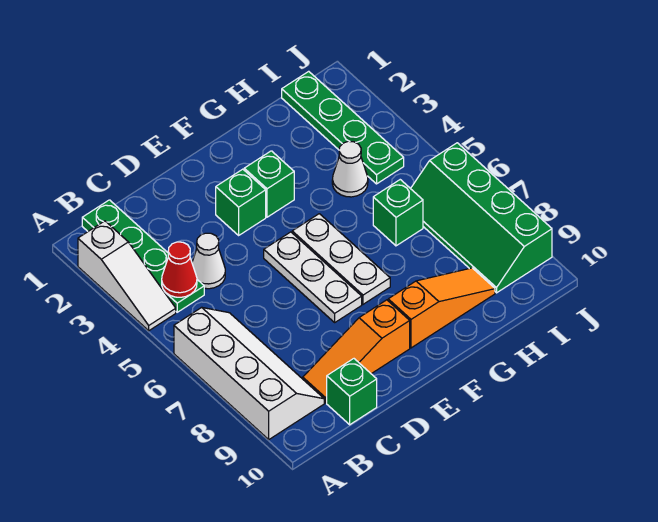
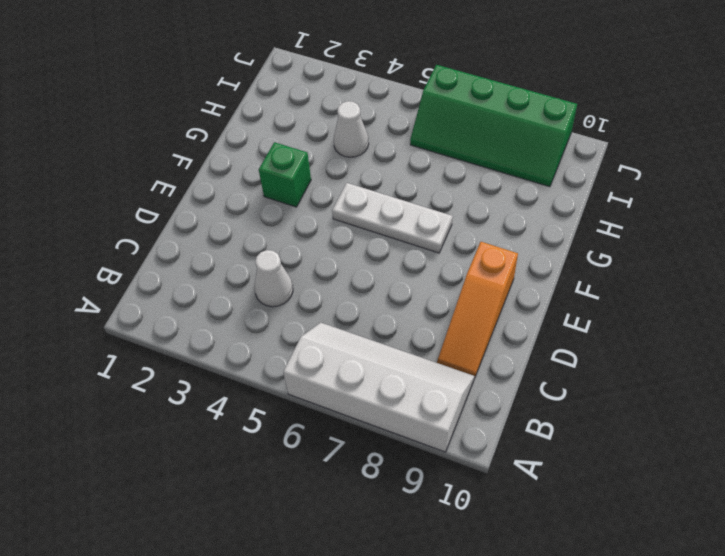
none -> white slope A2:A4 level 1 top 2
none -> green plate B1:B4 level 1
none -> green brick C10 level 1

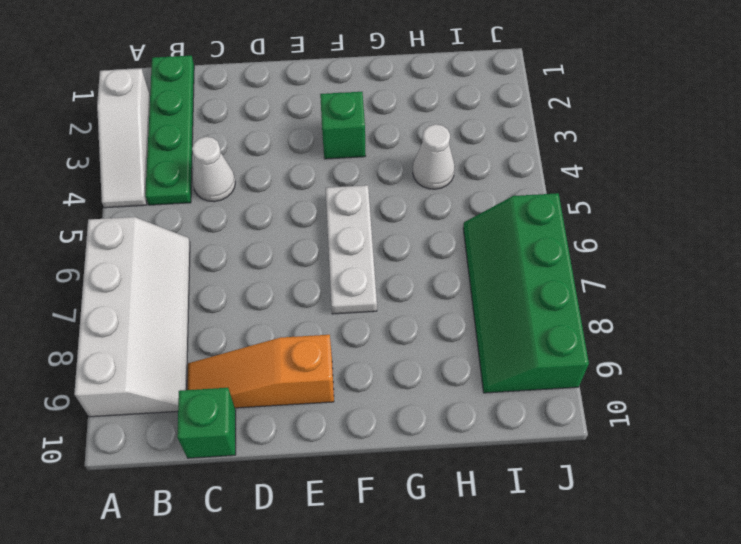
none -> green brick E3 level 1
none -> white plate E5:E7 level 1
none -> orange slope F9:H9 level 1 top F

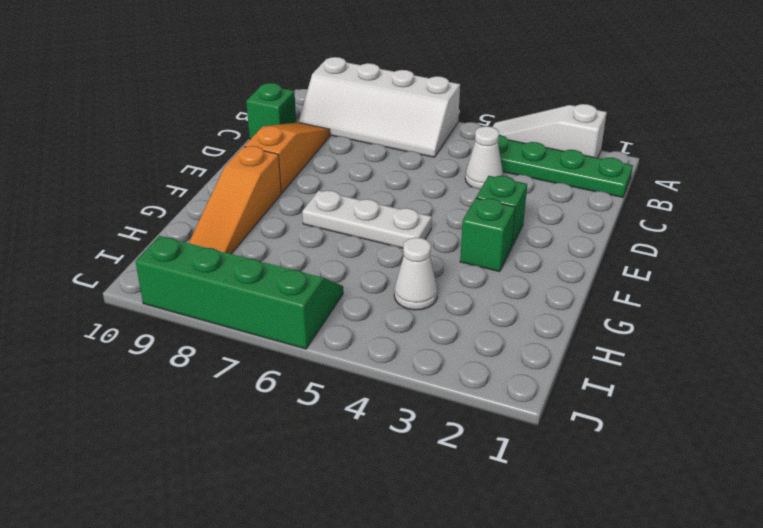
none -> white plate E5:E7 level 1
none -> green brick H6 level 1
none -> green plate I1:I4 level 1

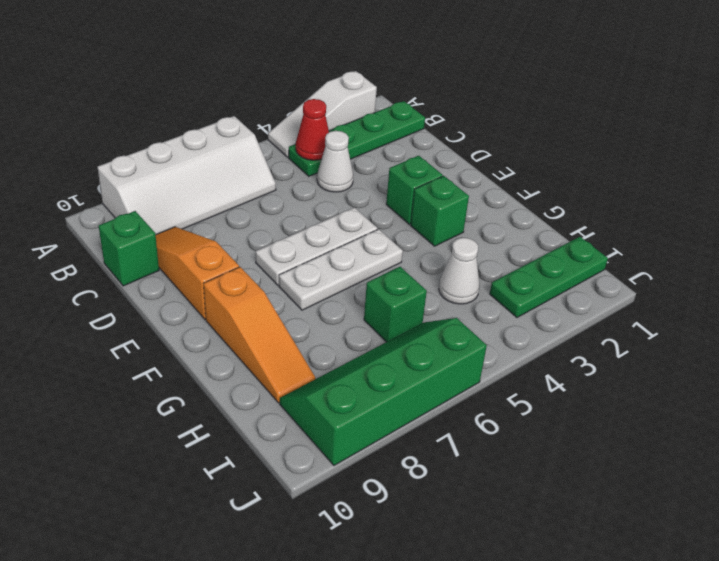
green plate I1:I3 level 1 -> green plate I1:I4 level 1

